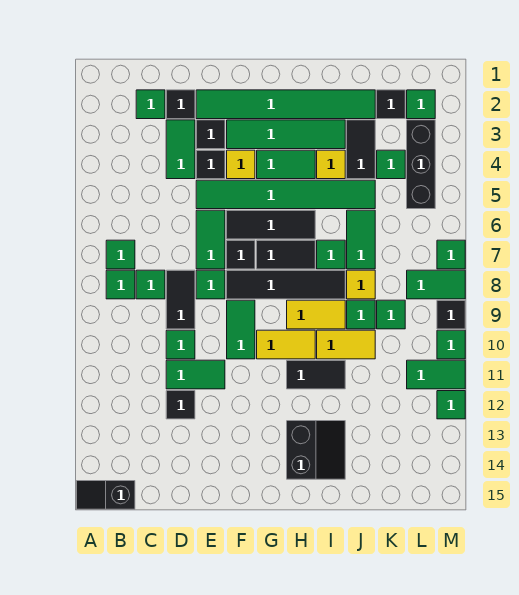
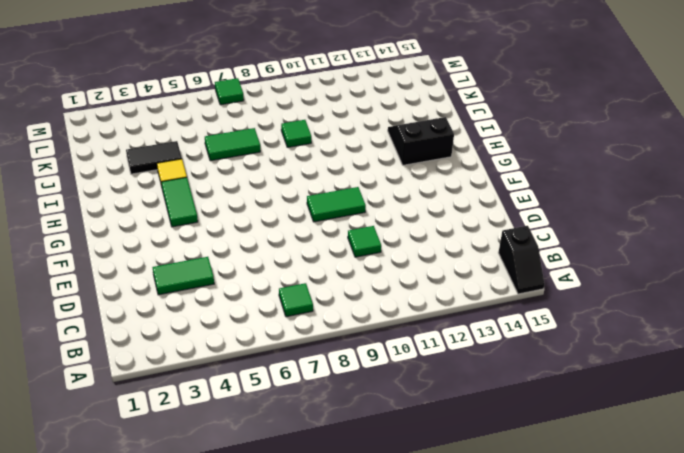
none -> green tile B8 level 1
none -> green tile C2 level 1
none -> green tile C8 level 1
none -> black tile D2 level 1

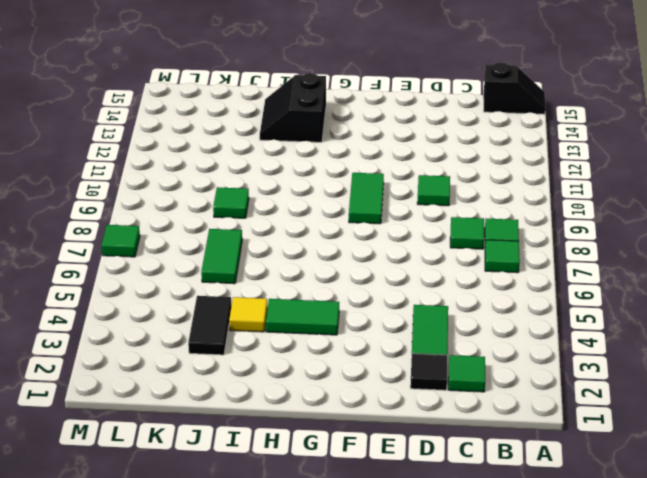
none -> black tile D8:D9 level 1
none -> green tile D11:E11 level 1
none -> black tile D12 level 1
none -> green tile E2:J2 level 1

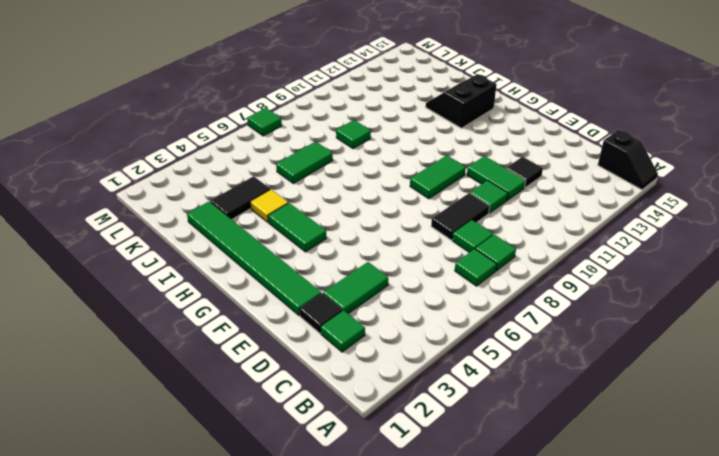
none -> black tile E3 level 1
none -> black tile E4 level 1
none -> green tile E5:J5 level 1
none -> green tile E6:E7 level 1

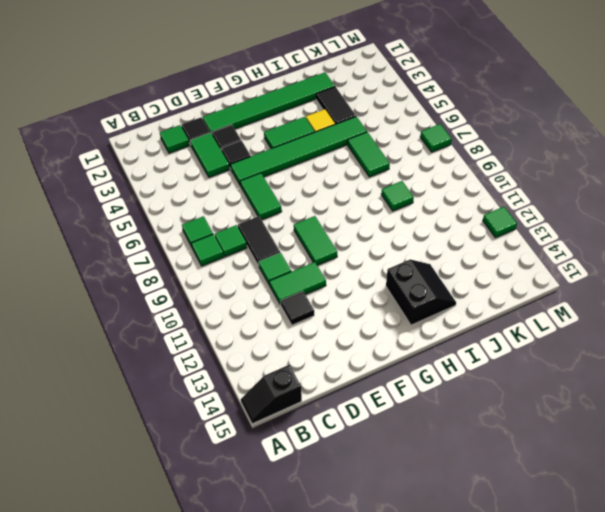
none -> green tile E8 level 1
none -> green tile F3:I3 level 1
none -> yellow tile F4 level 1
none -> black tile F6:H6 level 1

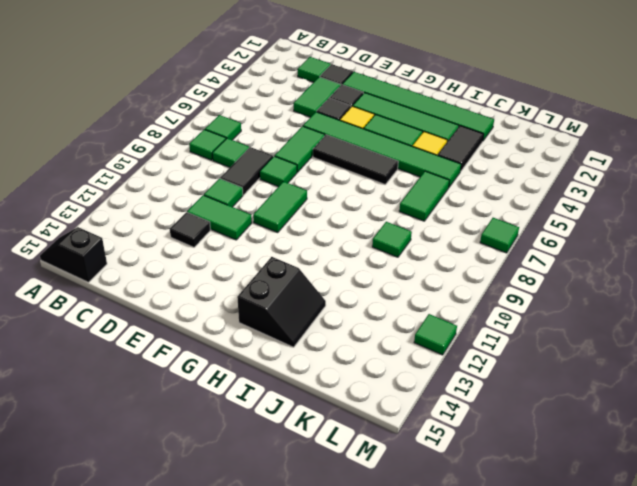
none -> black tile F7 level 1
none -> black tile F8:I8 level 1
none -> black tile G7:H7 level 1
none -> yellow tile G10:H10 level 1

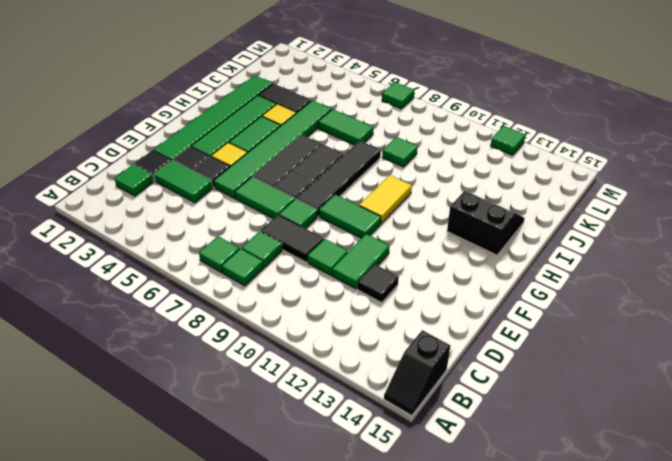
none -> yellow tile H9:I9 level 1
none -> black tile H11:I11 level 1
none -> green tile I7 level 1
none -> yellow tile I10:J10 level 1

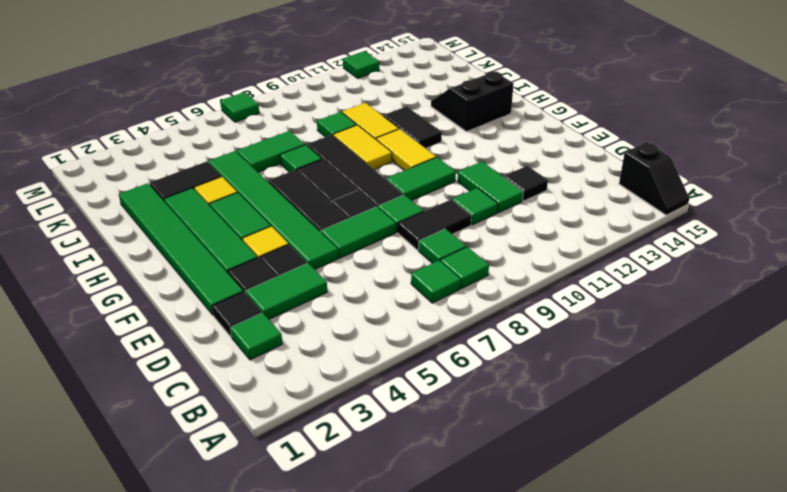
none -> yellow tile J8 level 1
none -> black tile K2 level 1
none -> green tile K4 level 1
none -> green tile K9 level 1

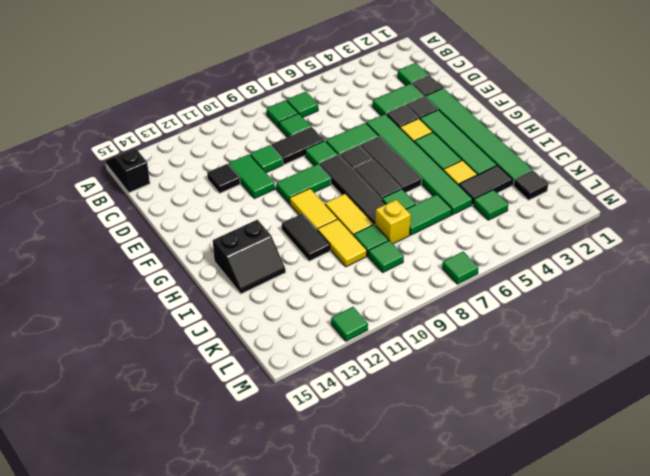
yellow brick J8 level 1 -> yellow tile J8 level 1
none -> green tile L2 level 1
none -> black brick L3:L5 level 1
none -> green tile L8:M8 level 1
none -> green tile L11:M11 level 1

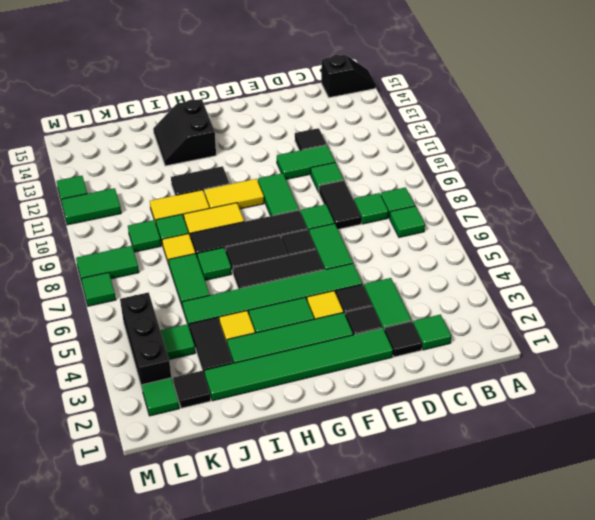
none -> black tile M9 level 1
none -> green tile M10 level 1

